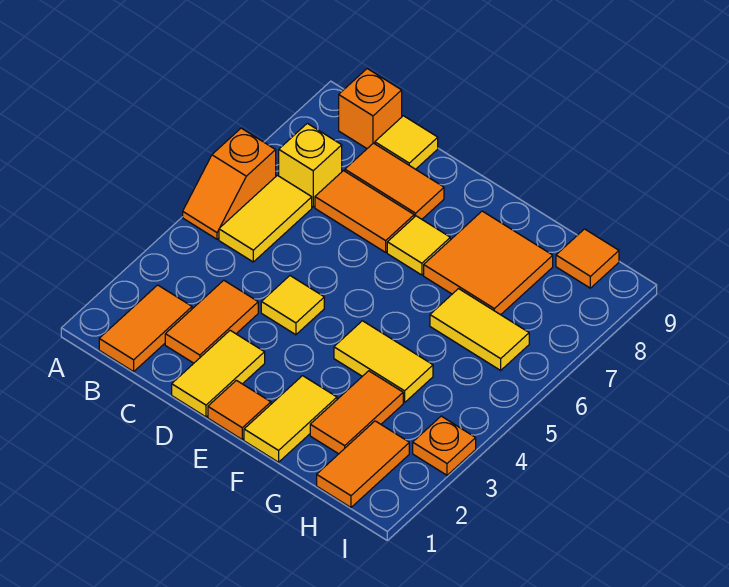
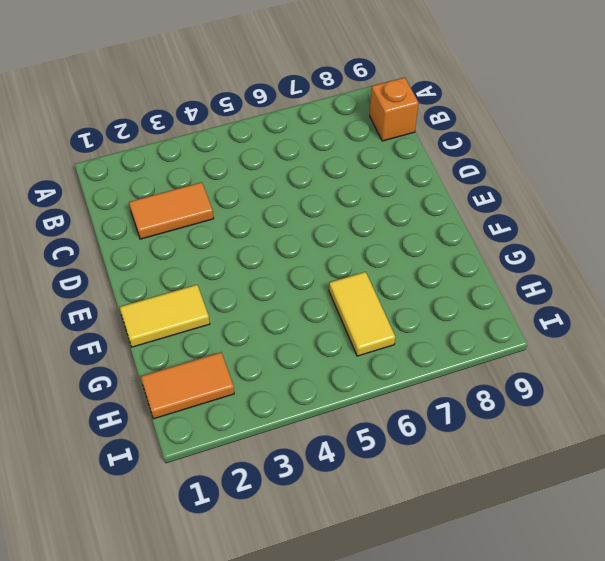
none -> orange slope A5:A6 level 1 top 6
none -> orange tile B1:B2 level 1
none -> yellow tile B5:B6 level 1

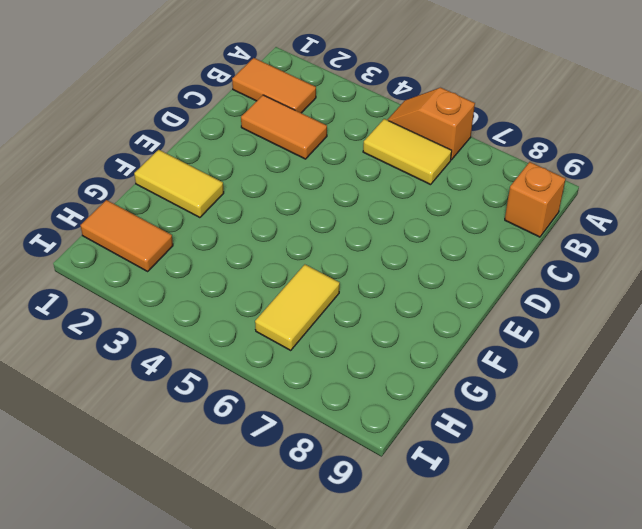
none -> yellow brick B7 level 1
none -> orange tile C7:D7 level 1
none -> orange tile C8:D8 level 1

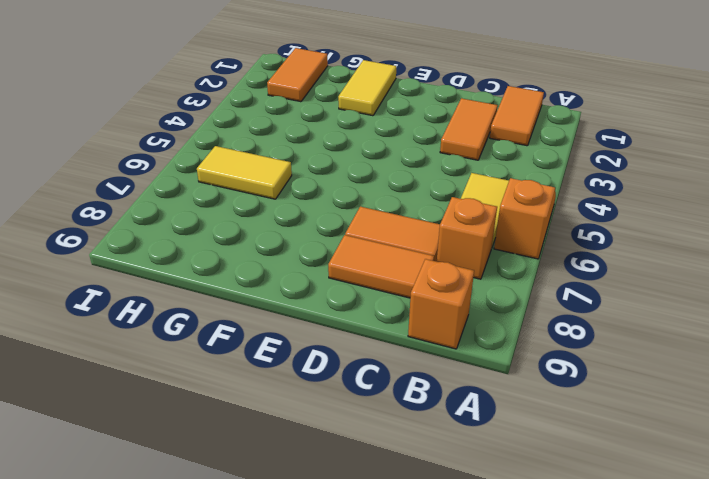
orange brick B7 level 1 -> yellow brick B7 level 1
none -> yellow tile C9 level 1
none -> yellow tile D1:D2 level 1
none -> yellow tile D4 level 1

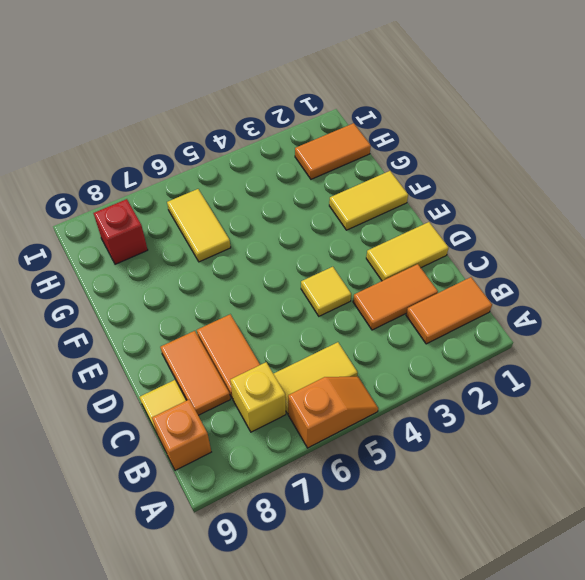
red brick H8 level 1 -> none
none -> orange tile E1 level 1
none -> yellow tile E7 level 1
none -> yellow tile F4:G4 level 1

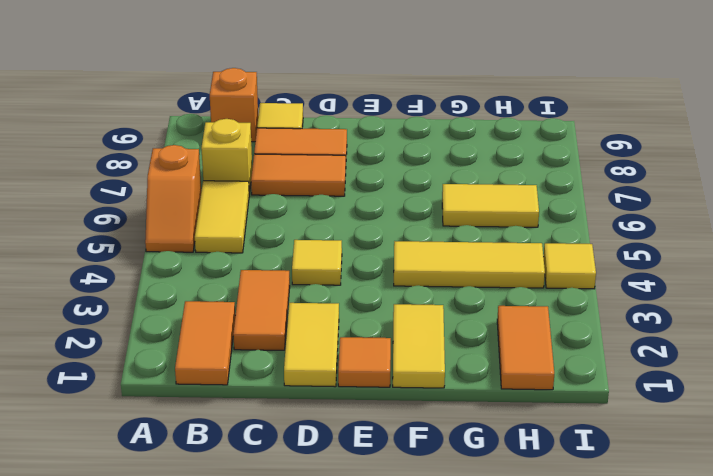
yellow tile F4:H4 level 1 -> yellow tile F4:G4 level 1
yellow tile I4 level 1 -> yellow tile E7 level 1
none -> orange tile F7:G8 level 1
none -> orange tile G2:G3 level 1
none -> orange tile H9 level 1

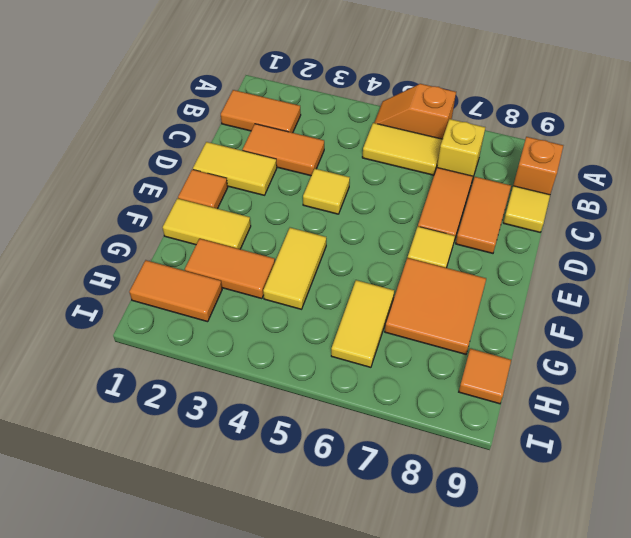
none -> orange plate I3 level 1

